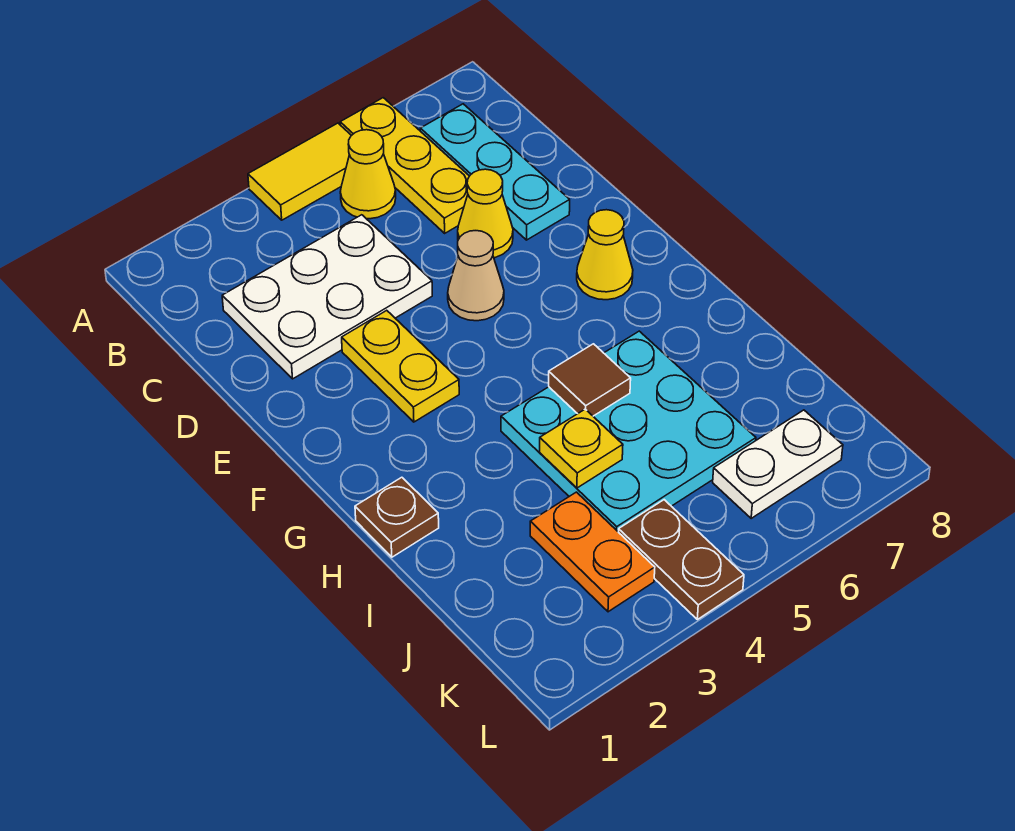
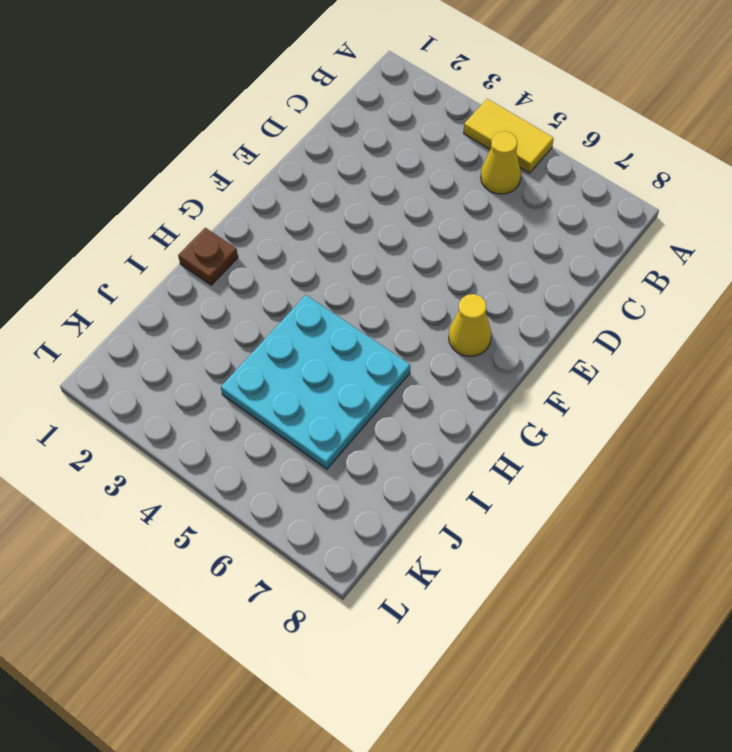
none -> yellow plate A6:C6 level 1
none -> cyan plate B7:D7 level 1
none -> white plate C2:D4 level 1

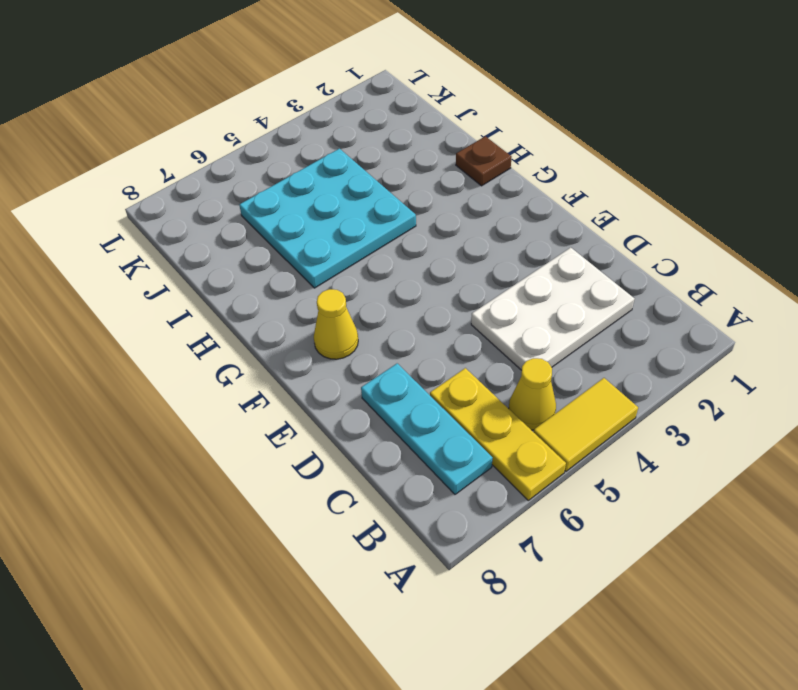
none -> yellow cone D6 level 1
none -> yellow plate E3:F3 level 1
none -> tan cone E5 level 1

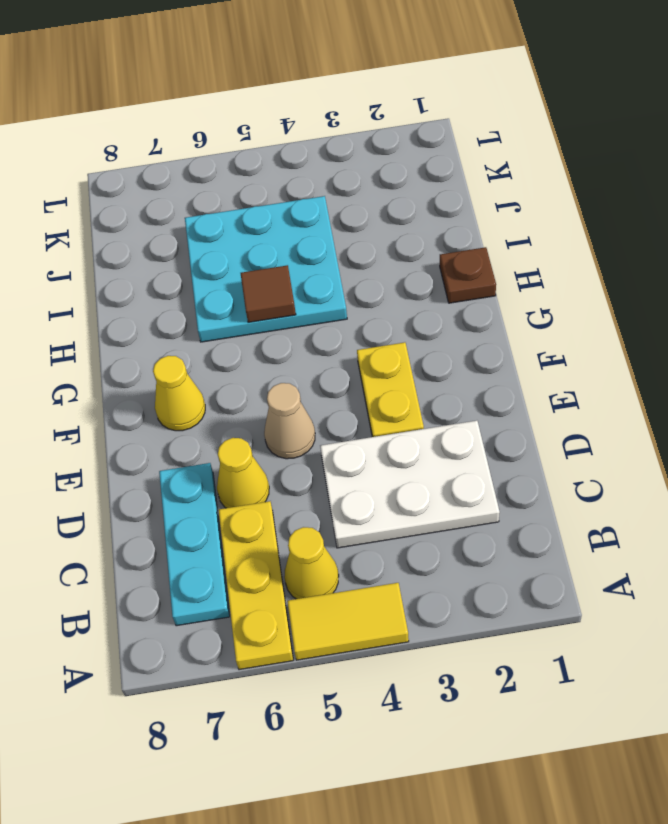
none -> orange plate J3:K3 level 1
none -> brown plate K4:L4 level 1
none -> white plate K6:K7 level 1

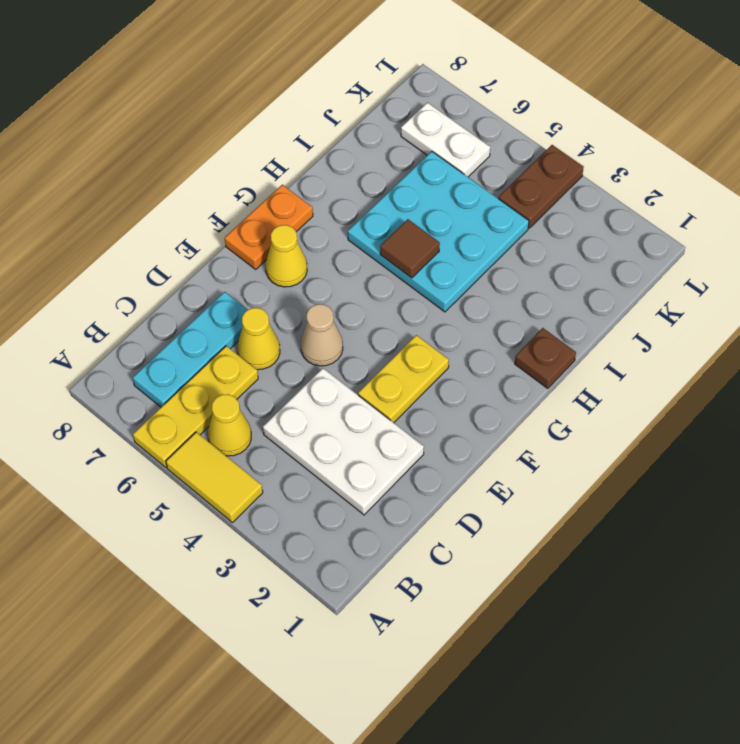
orange plate F8:G8 level 1 -> orange plate J3:K3 level 1
none -> yellow plate I4 level 2

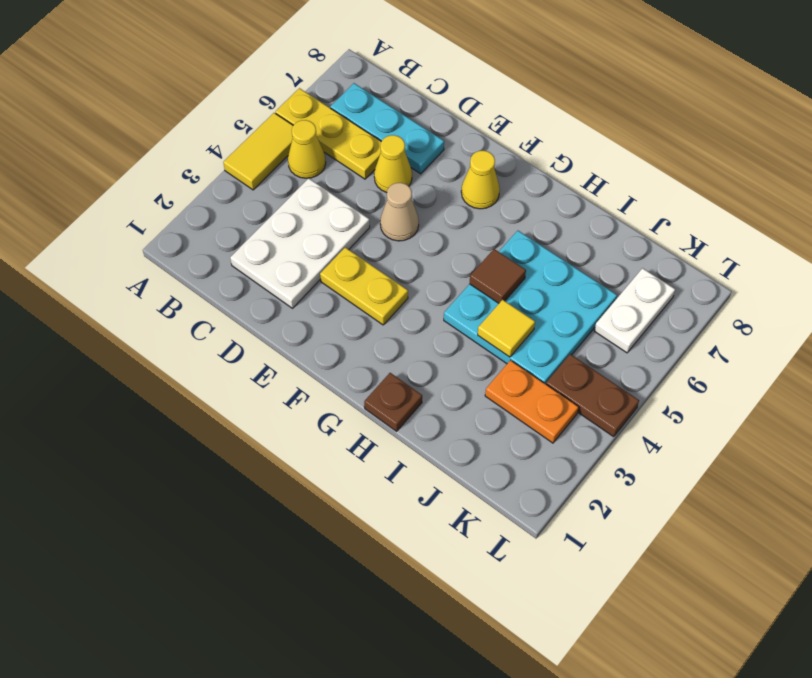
yellow tile I4 level 2 -> yellow plate I4 level 2

